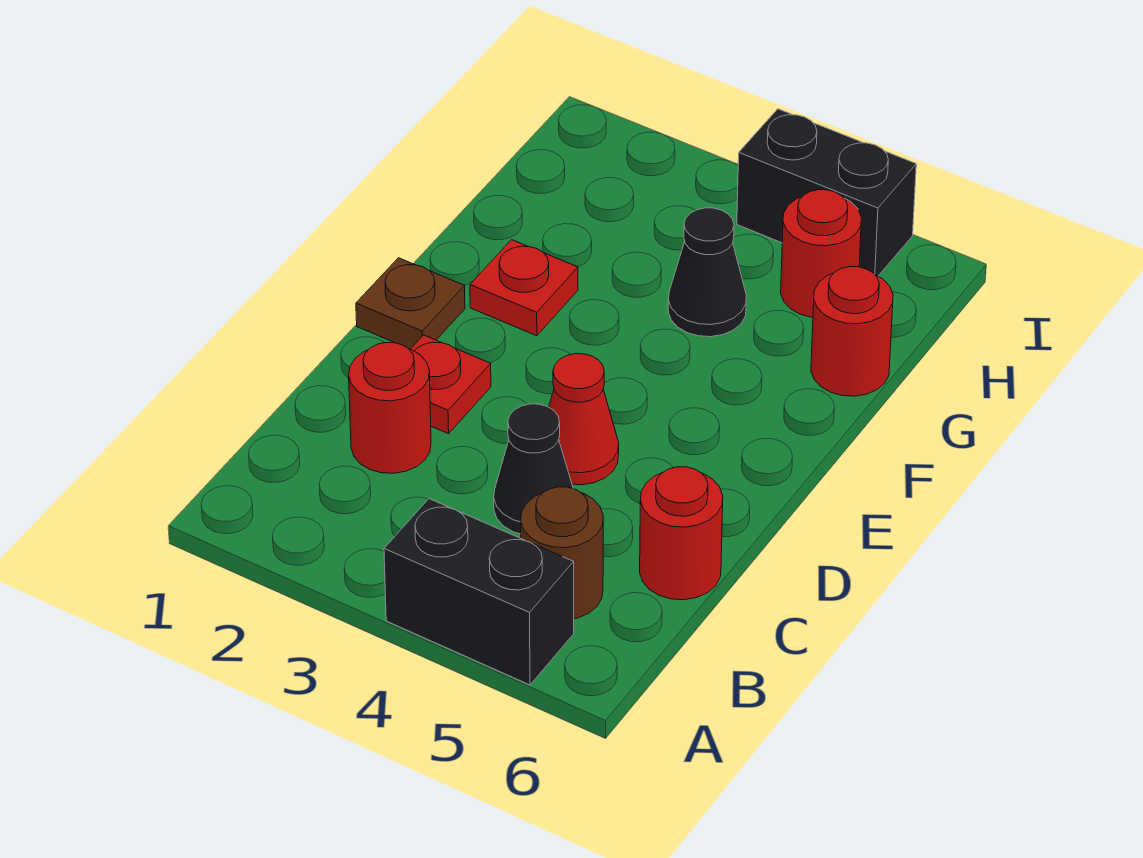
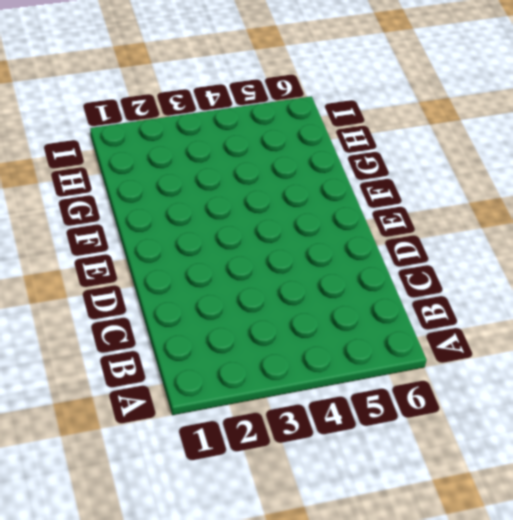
none -> black brick A4:A5 level 1
none -> brown round brick B5 level 1
none -> red round brick C2 level 1

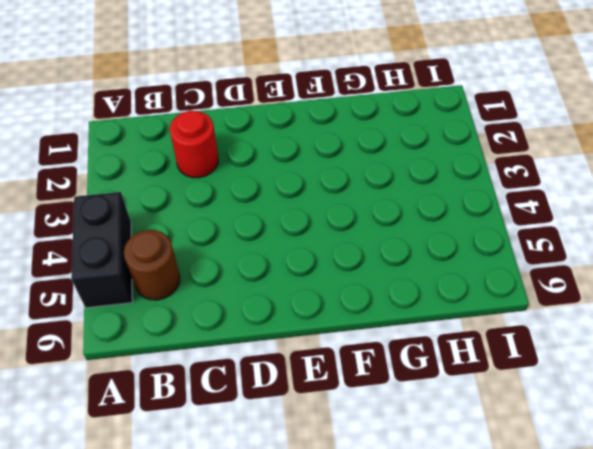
none -> black cone C4 level 1
none -> red round brick C6 level 1
none -> red plate D2 level 1

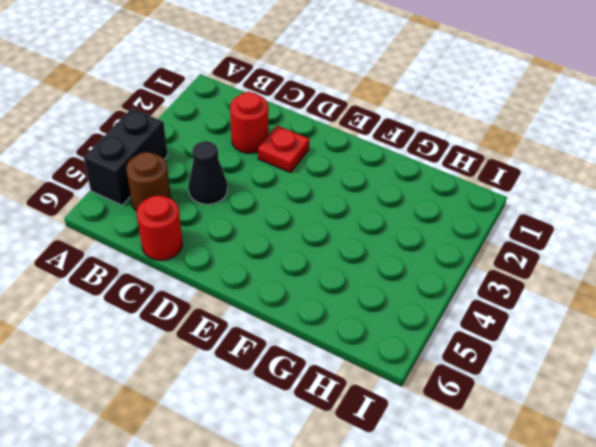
none -> red cone D4 level 1
none -> brown plate E1 level 1
none -> red plate F2 level 1

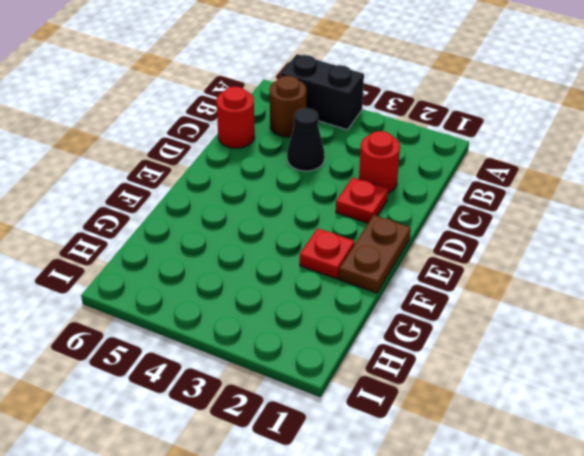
brown plate E1:F1 level 1 -> brown plate E1 level 1
none -> red cone D4 level 1
none -> black cone G4 level 1
none -> red round brick G6 level 1

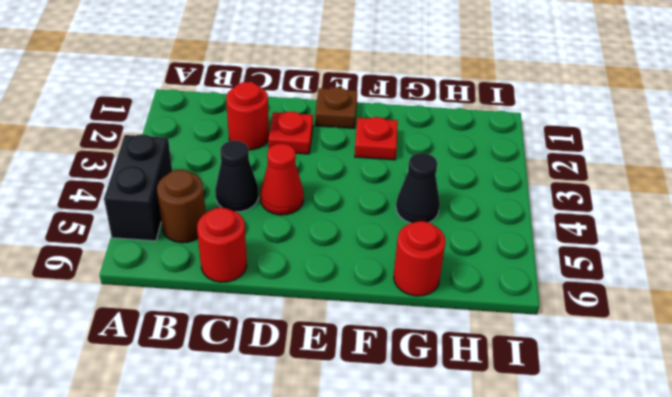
none -> red round brick H5 level 1
none -> black brick I4:I5 level 1

